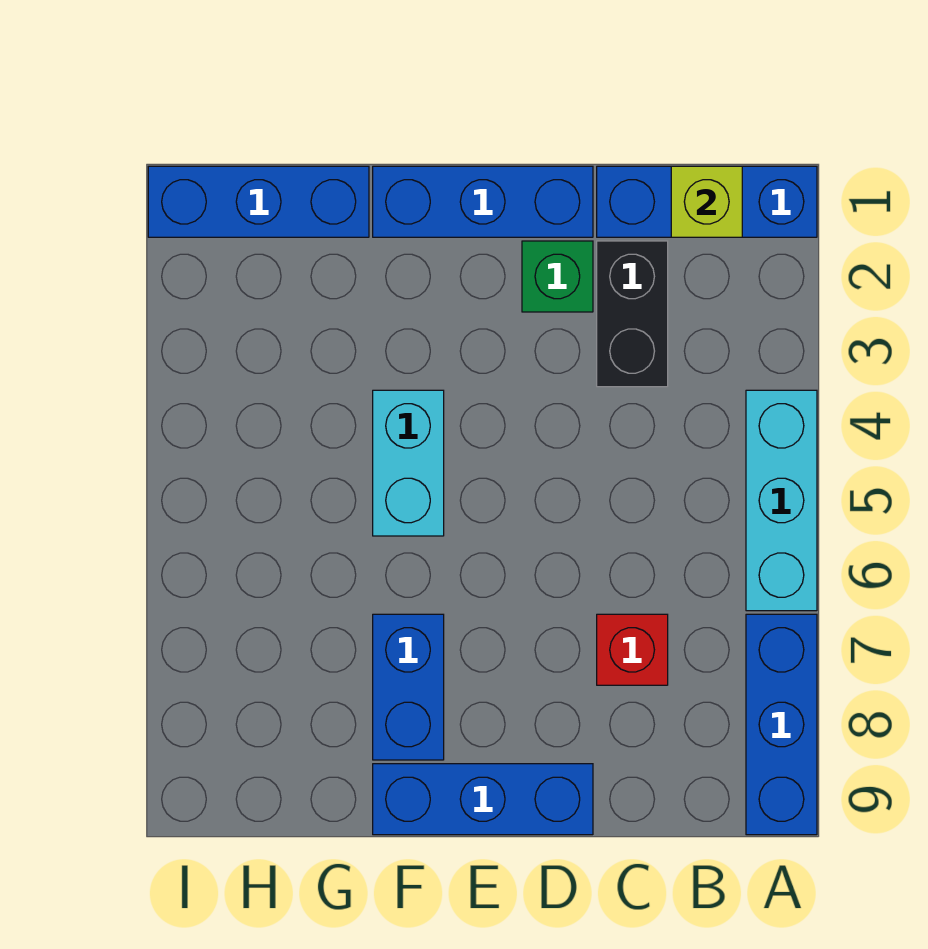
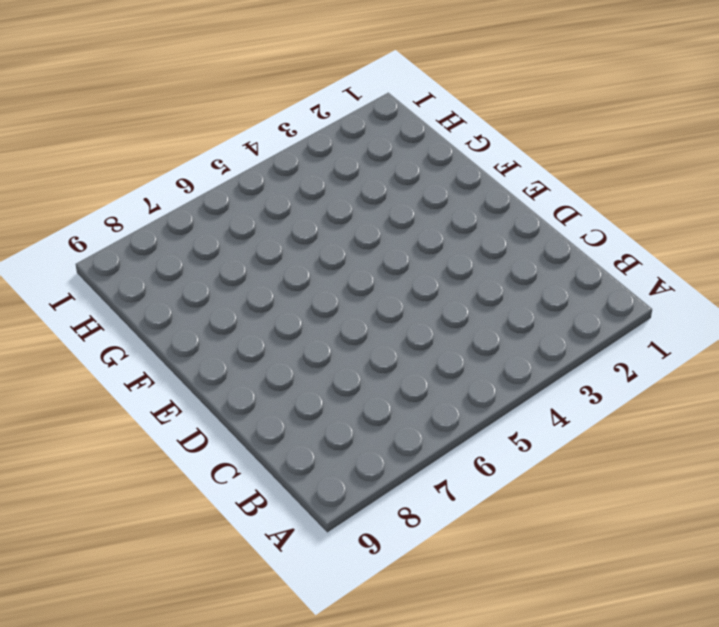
none -> blue brick A1:C1 level 1
none -> cyan brick A4:A6 level 1
none -> blue brick A7:A9 level 1

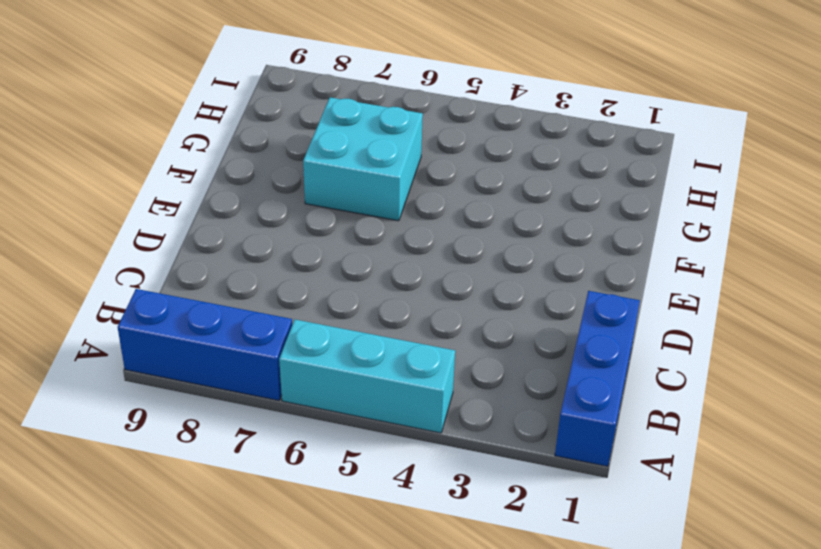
cyan brick F6:G7 level 1 -> blue brick F7:F8 level 1
none -> black brick C2:C3 level 1
none -> red brick C7 level 1
none -> blue brick D1:F1 level 1

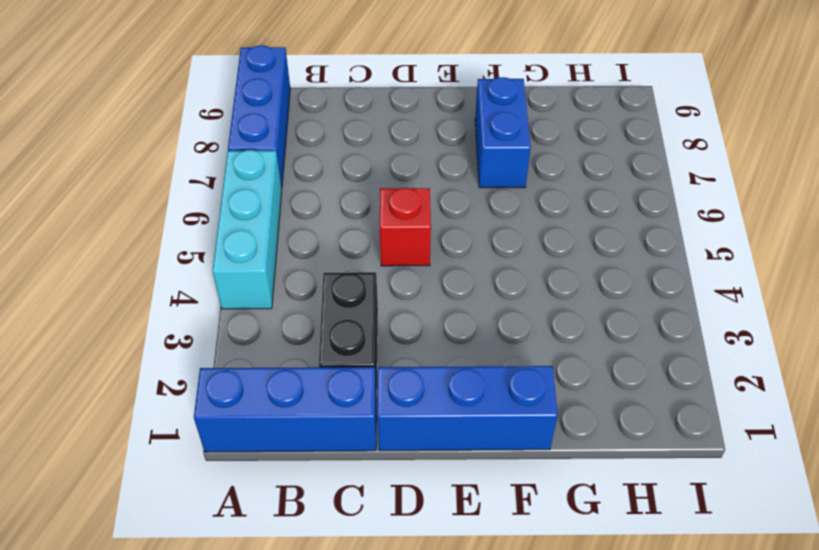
red brick D5 level 1 -> red brick C7 level 1
none -> green brick D2 level 1
none -> blue brick D9:F9 level 1
none -> cyan brick F4:F5 level 1

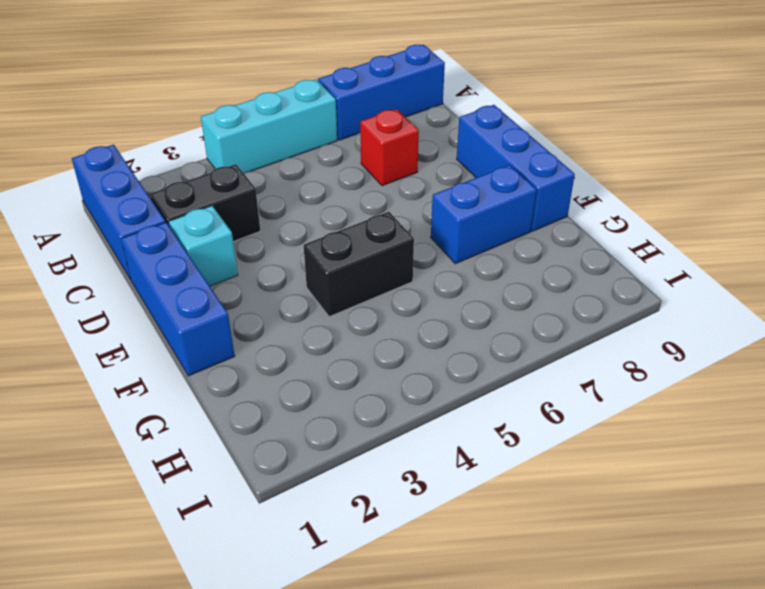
cyan brick D2 level 1 -> green brick D2 level 1
black brick F4:F5 level 1 -> cyan brick F4:F5 level 1
none -> blue brick G1:I1 level 1
none -> lime brick B1 level 2

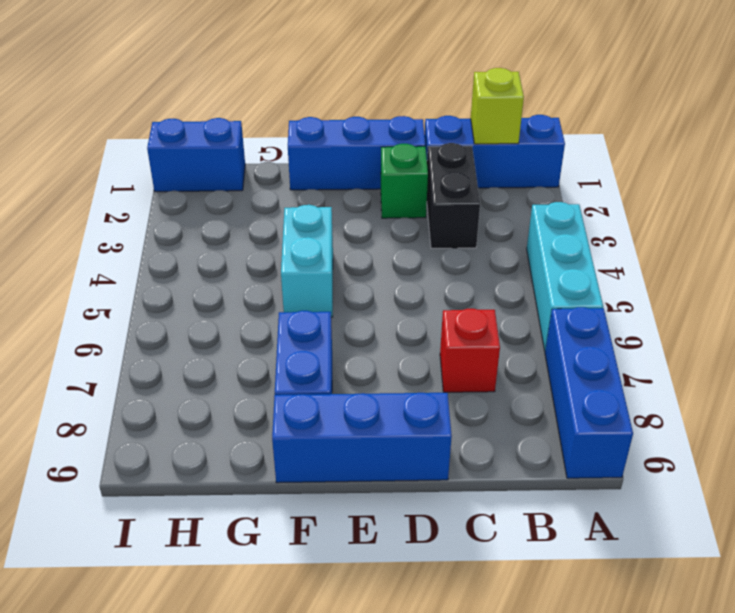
blue brick H1:I1 level 1 -> blue brick G1:I1 level 1

